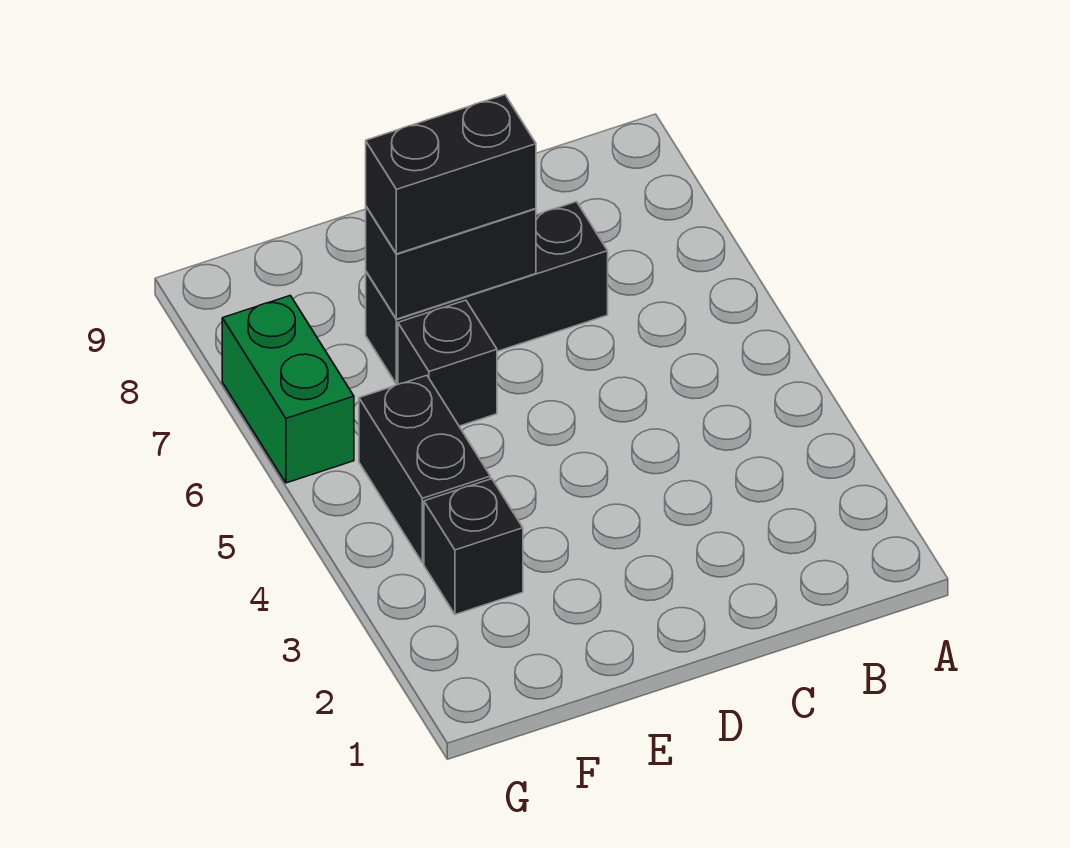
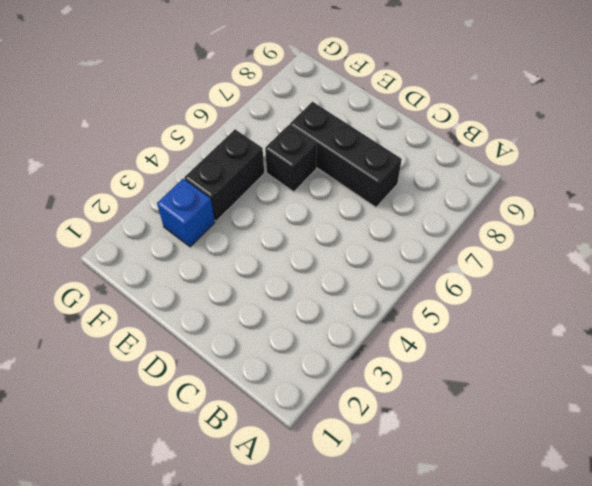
blue brick F3 level 1 -> black brick F3 level 1
none -> green brick G6:G7 level 1
none -> black brick D7:E7 level 2

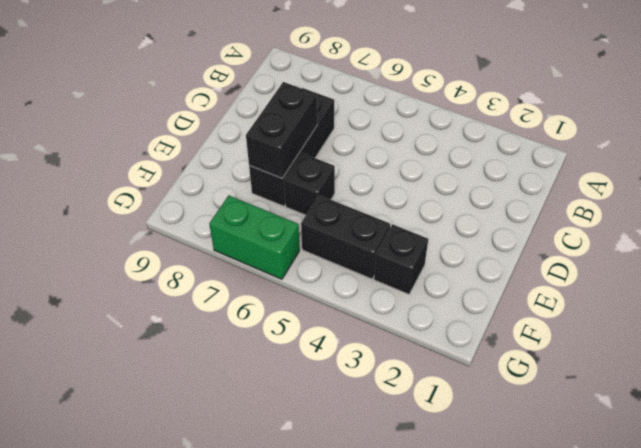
none -> black brick D7:E7 level 3

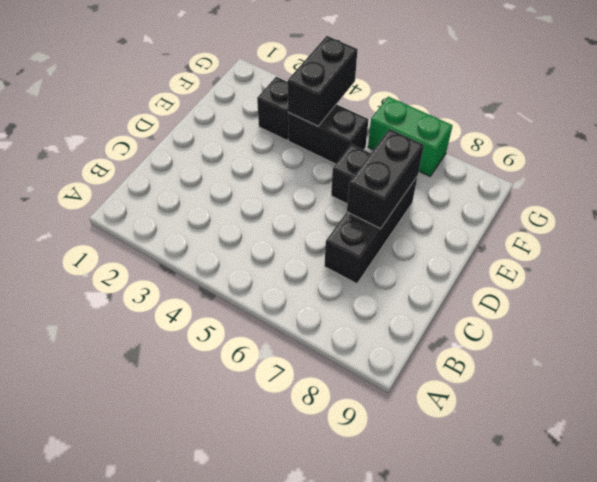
black brick F4:G4 level 2 -> black brick D7:E7 level 3

